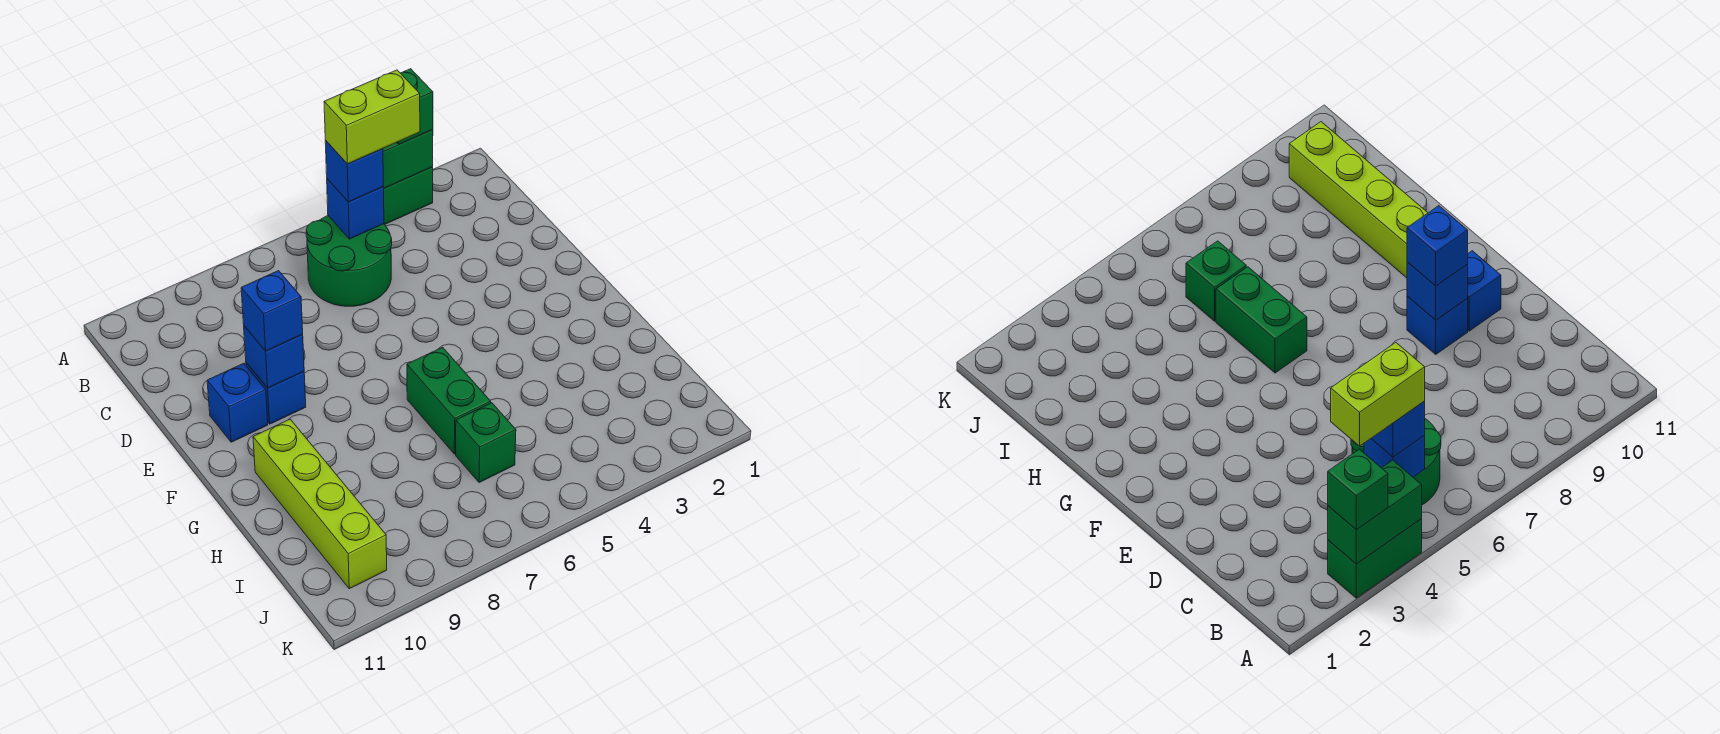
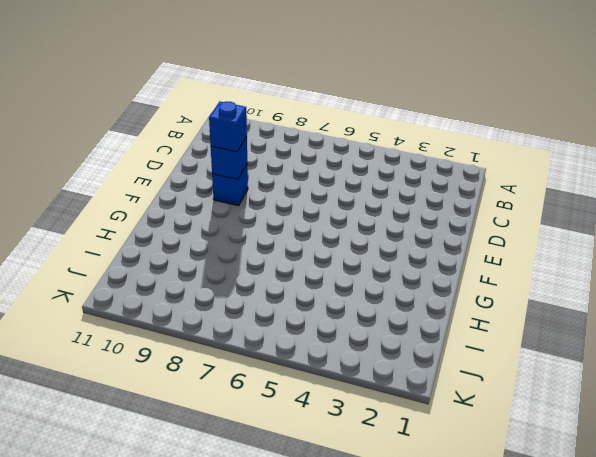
none -> green brick A3:A4 level 1
none -> green round brick B5:C6 level 1
none -> blue brick E10 level 1

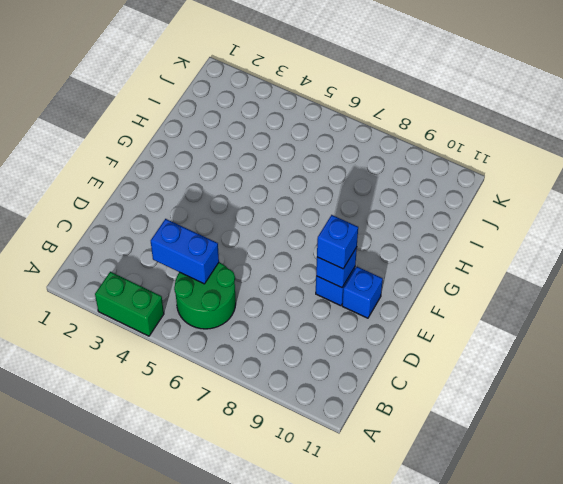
blue brick C4:C5 level 2 -> none
none -> green brick G6:H6 level 1
none -> lime brick G10:J10 level 1
none -> green brick I6 level 1

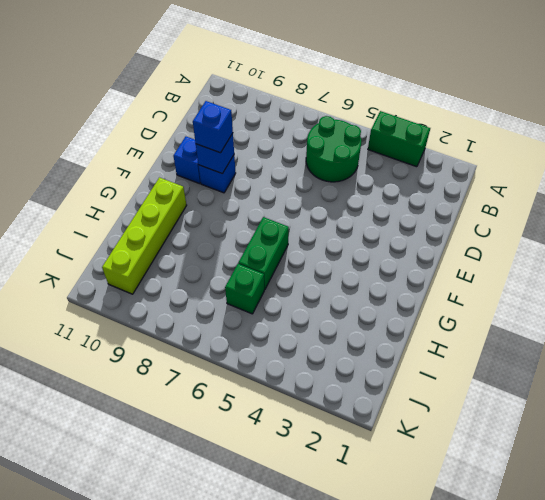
none -> green brick A3:A4 level 2
none -> blue brick B5 level 2
none -> green brick A3 level 3

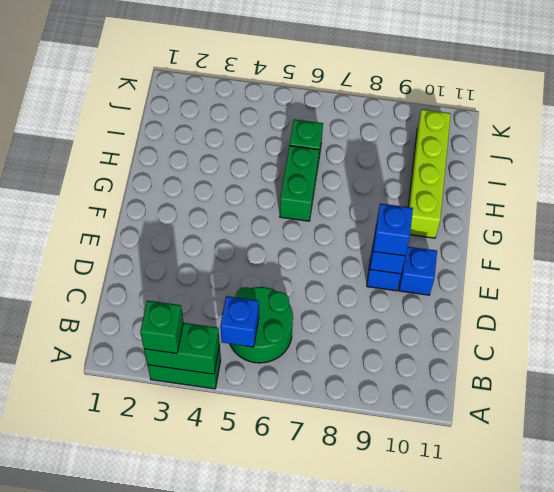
none -> blue brick B5 level 3
none -> lime brick B4:B5 level 4

